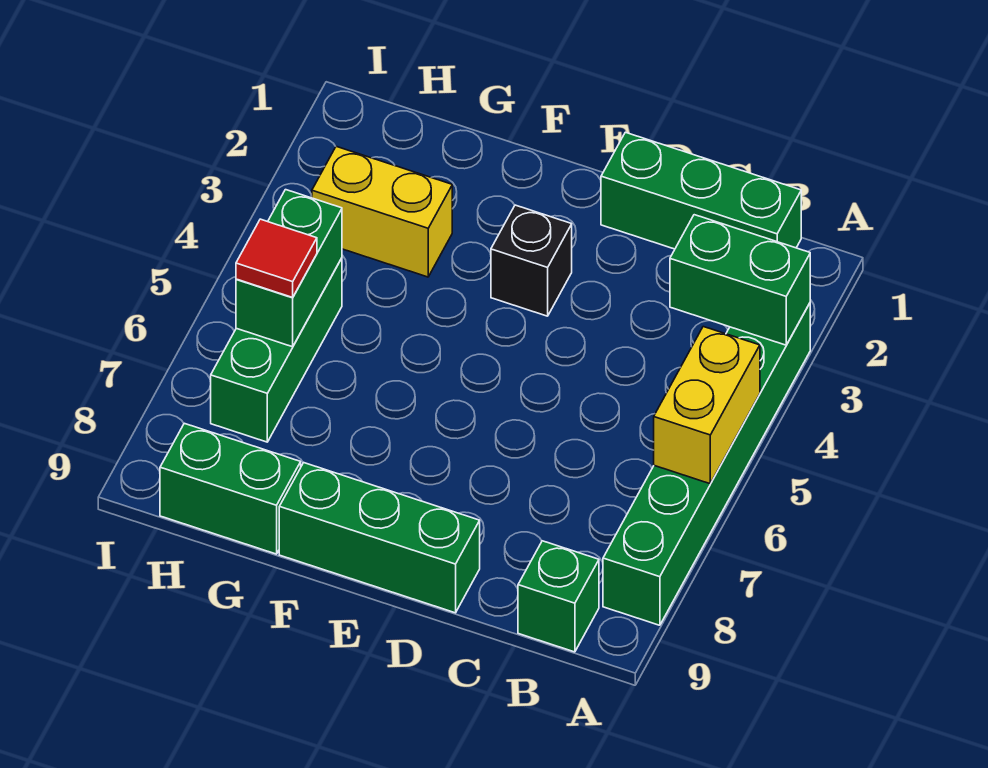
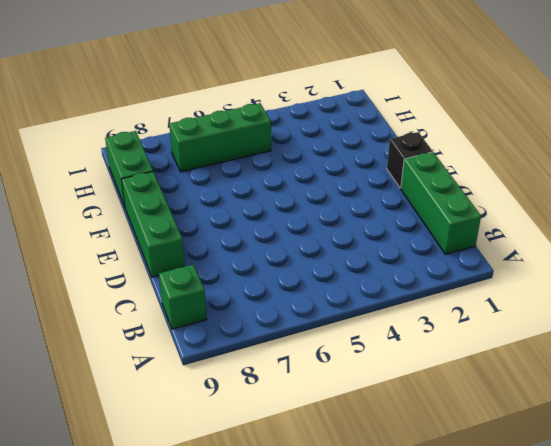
black brick E1 level 1 -> black brick E3 level 1
none -> green brick A3:A8 level 1
none -> yellow brick G3:H3 level 1
none -> green brick A3:B3 level 2

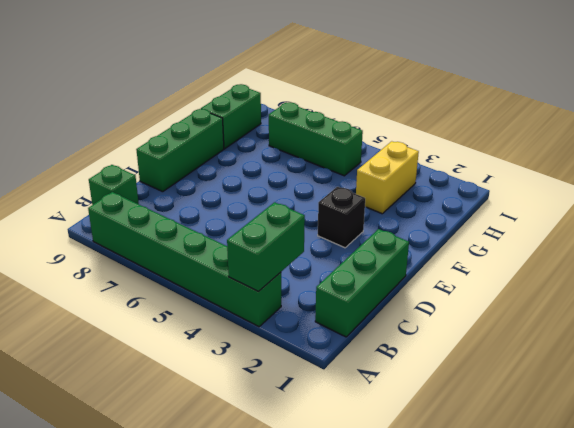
none -> yellow brick A5:A6 level 2
none -> green brick H5:H6 level 2
none -> red tile H6 level 3

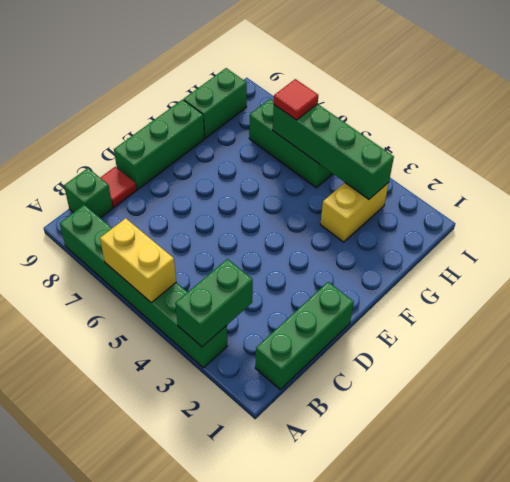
red tile C9 level 1 -> none
green brick H3:H6 level 2 -> green brick H5:H6 level 2
none -> black brick E3 level 1

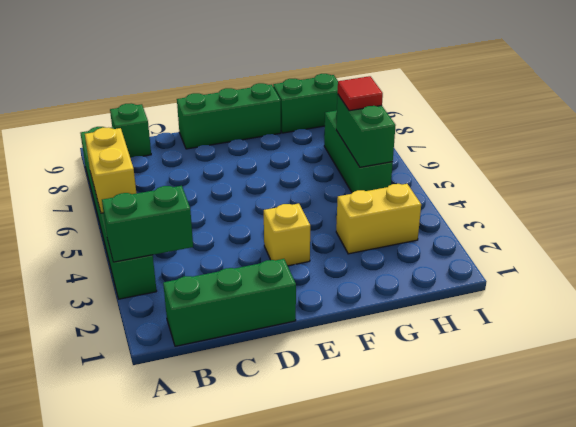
yellow brick E3 level 1 -> black brick E3 level 1

